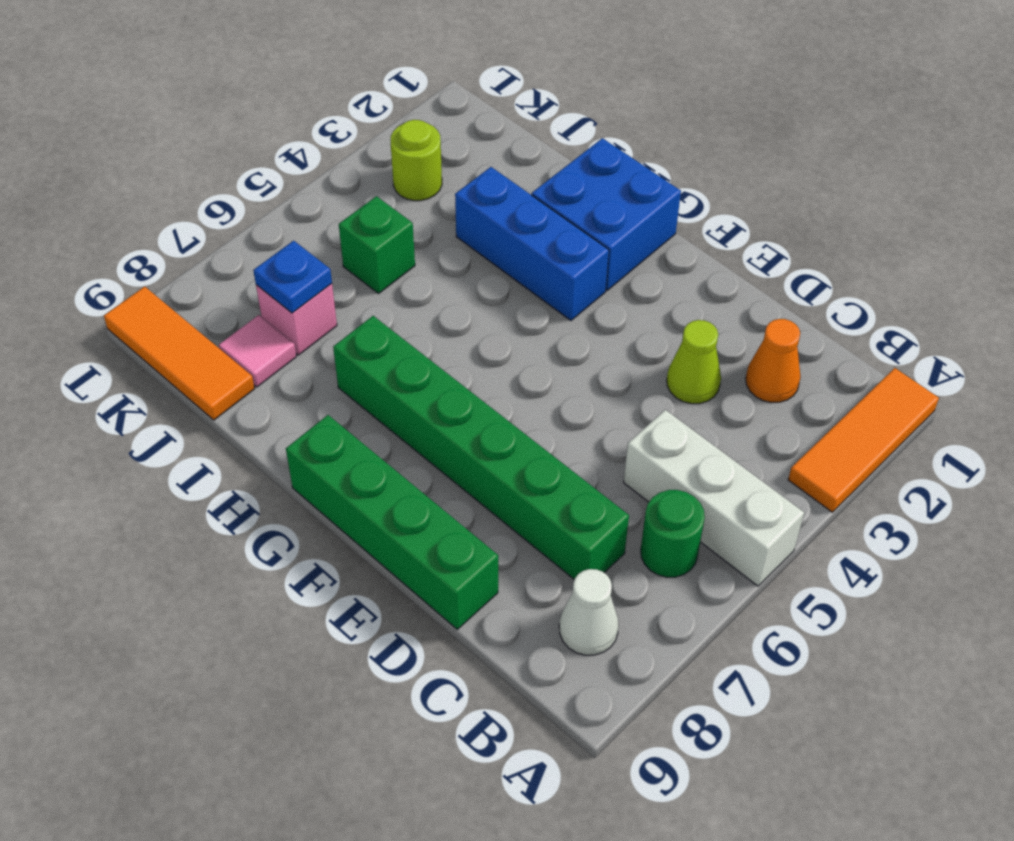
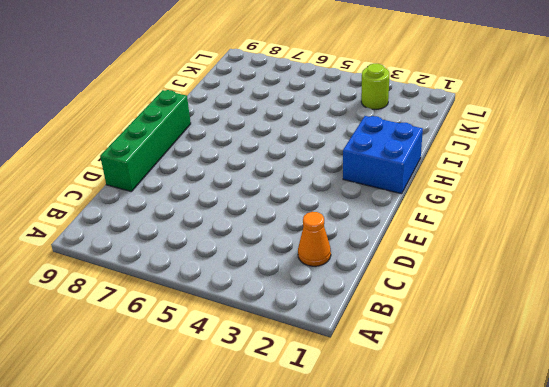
none -> orange tile A1:A3 level 1
none -> white brick A5:C5 level 1
none -> green round brick B6 level 1

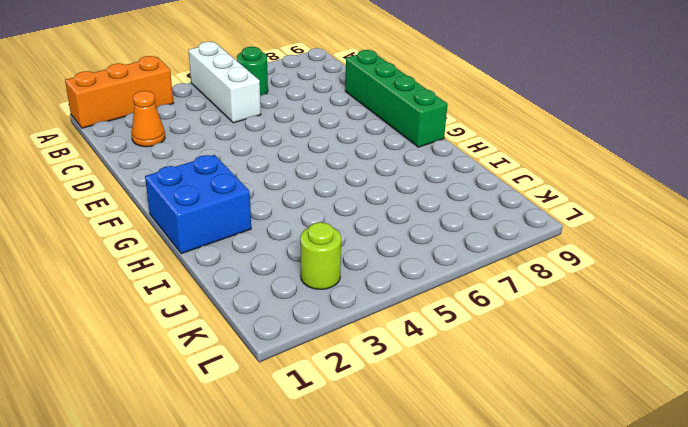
orange brick A1:A3 level 1 -> orange tile A1:A3 level 1
none -> white cone B8 level 1
none -> green brick C7:H7 level 1
none -> lime cone D3 level 1

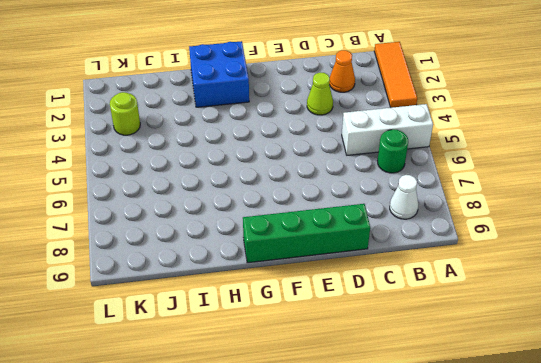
none -> green brick C7:H7 level 1
none -> blue brick G3:I3 level 1
none -> green brick J5 level 1

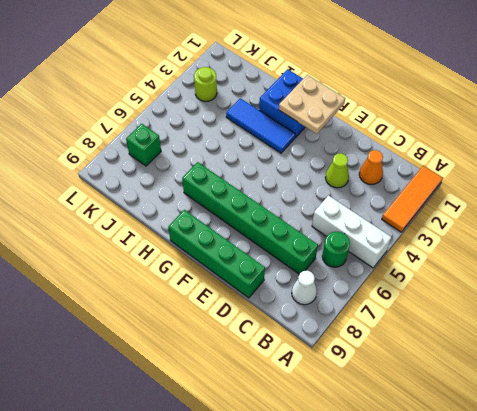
tan plate F1:G2 level 2 -> none
blue tile G3:I3 level 1 -> blue brick G3:I3 level 1
green brick K7 level 1 -> green brick J5 level 1
none -> pink brick J7 level 1
none -> pink tile J8 level 1
none -> orange tile J9:L9 level 1

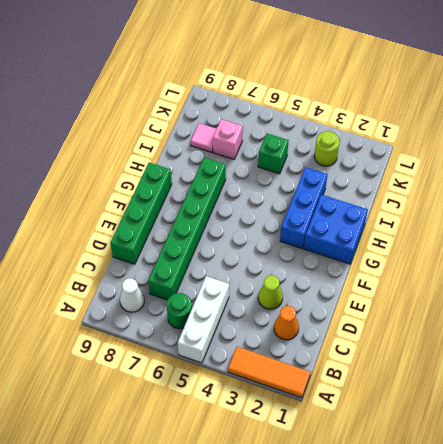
none -> orange tile J9:L9 level 1
none -> blue plate J7 level 2

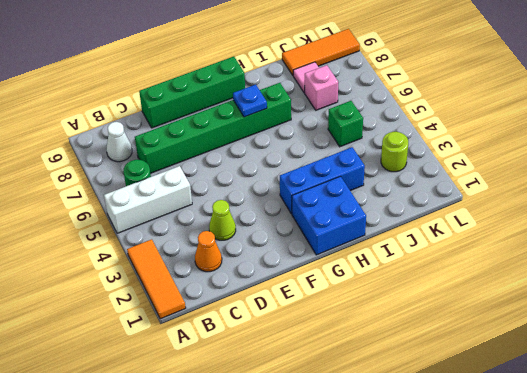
blue plate G7 level 2 -> blue plate J7 level 2

